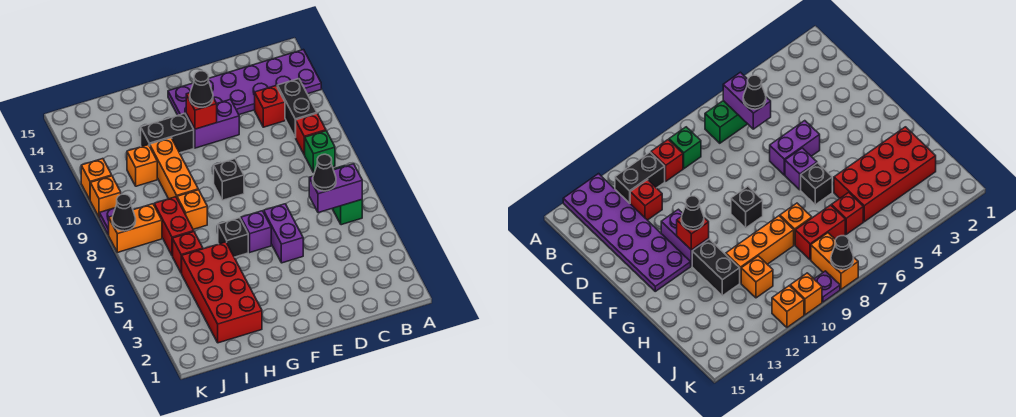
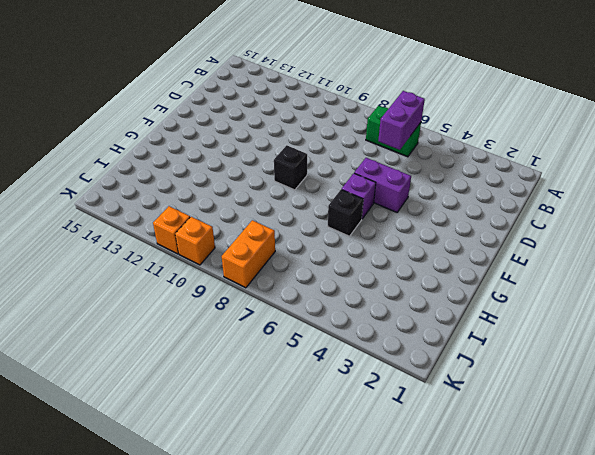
none -> purple plate A13:F14 level 1
none -> green brick B9 level 1
none -> red brick B10 level 1

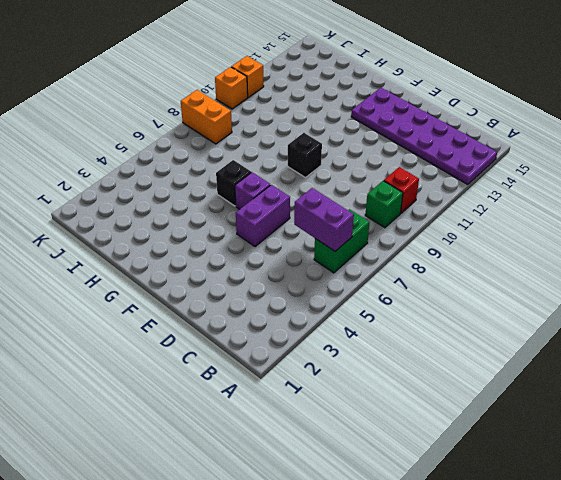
none -> black brick B11:B12 level 1
none -> red brick C12 level 1
none -> purple brick E12:F12 level 1

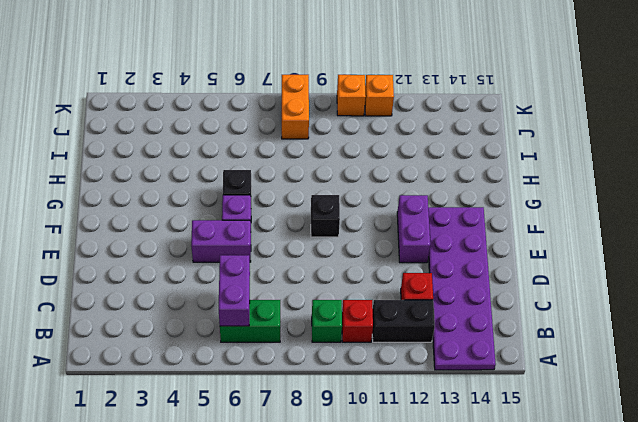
none -> black brick G12:H12 level 1
none -> red brick H2:I5 level 1
none -> orange brick H8 level 1

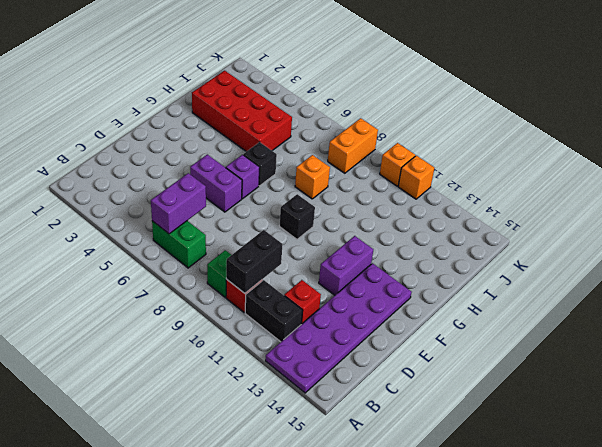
black brick B10:C10 level 2 -> black brick G12:H12 level 1
none -> orange brick H9:H11 level 1
none -> red brick I6 level 1
none -> red brick I7:I8 level 1

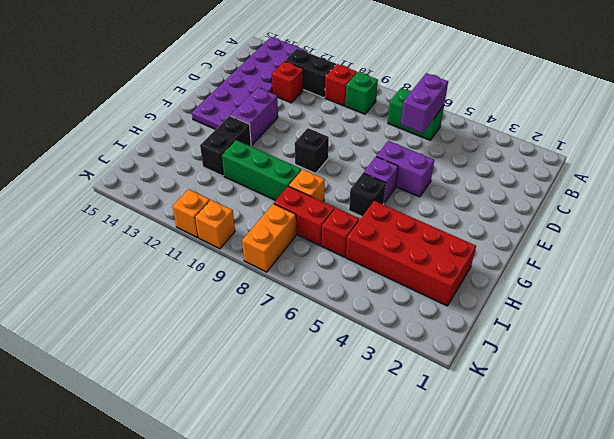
green brick H9:H11 level 1 -> orange brick H9:H11 level 1
none -> orange brick I11 level 1
none -> purple plate K9 level 1
none -> red brick F12 level 2

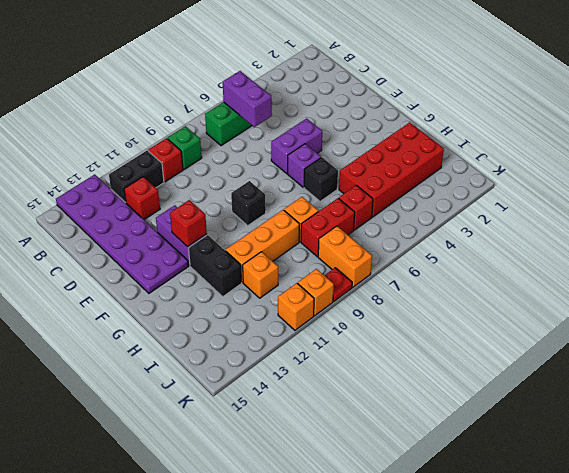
red plate K9 level 1 -> purple plate K9 level 1
none -> black cone K8 level 2
none -> black cone C6 level 3
none -> black cone F12 level 3

